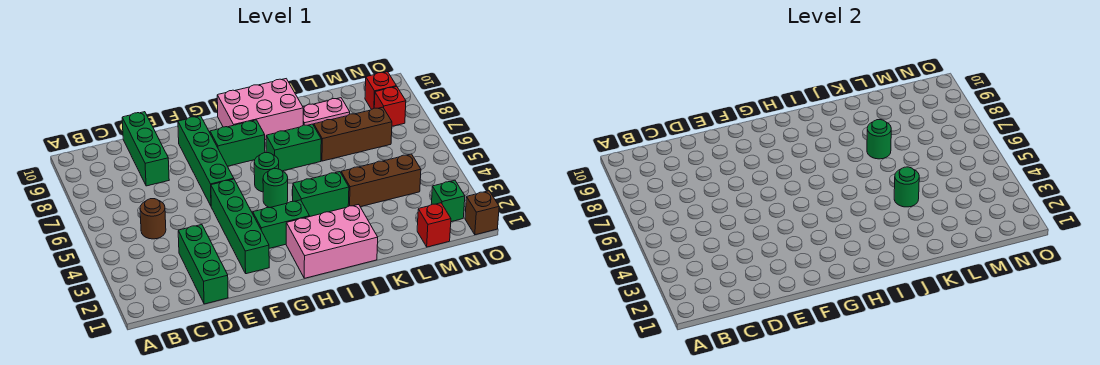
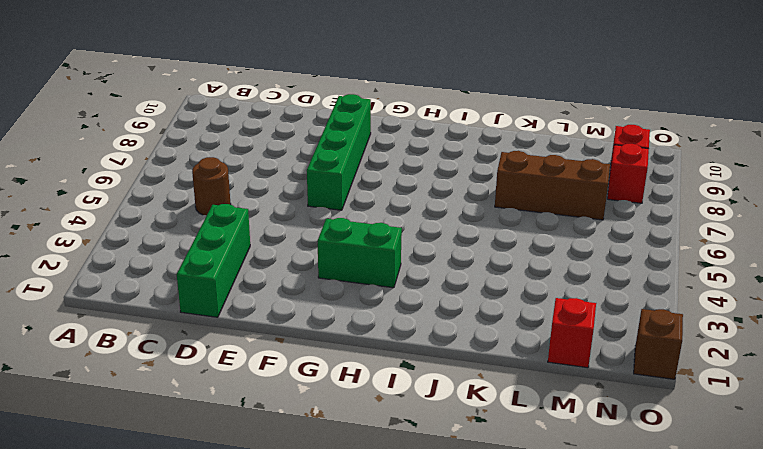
none -> green brick D8:D10 level 1
none -> green brick F2:F5 level 1
none -> green brick G8:H8 level 1

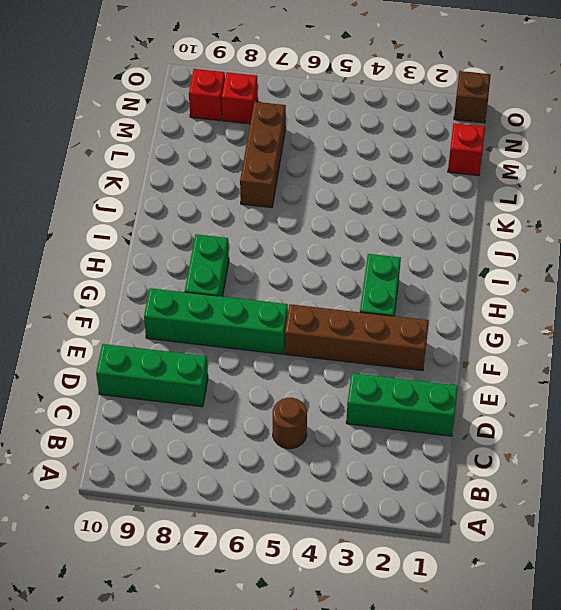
brown brick F2:F5 level 1 -> green brick F2:F5 level 1
none -> pink brick H1:J2 level 1
none -> green round brick H5 level 1
none -> green round brick H6 level 1

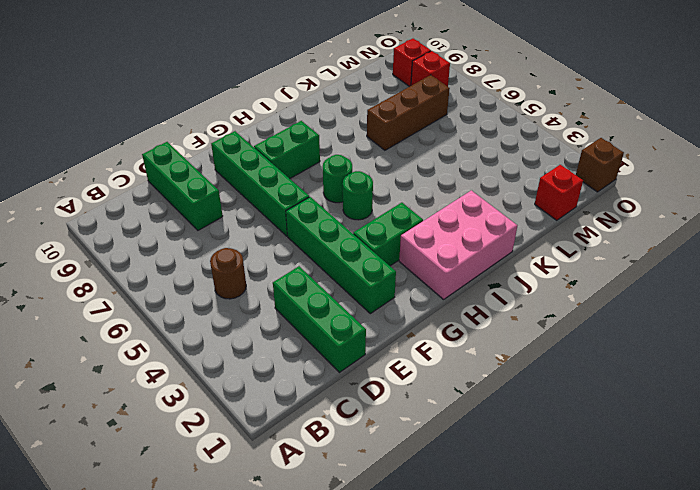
none -> pink brick H9:J10 level 1
none -> green brick I4:J4 level 1
none -> green brick I7:J7 level 1

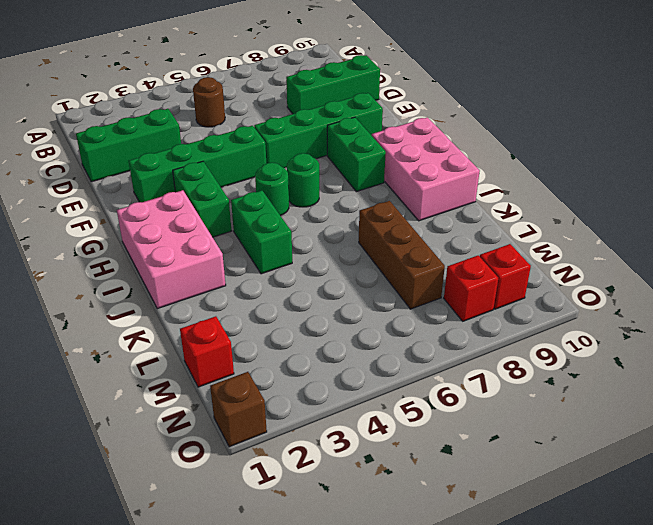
none -> green brick I7:J7 level 1
none -> brown brick K4:M4 level 1
none -> pink plate K9:L9 level 1

